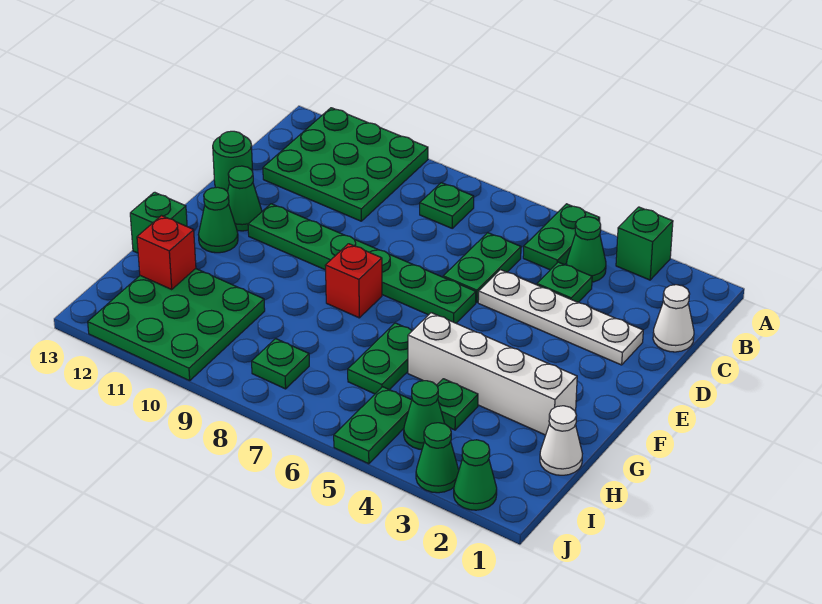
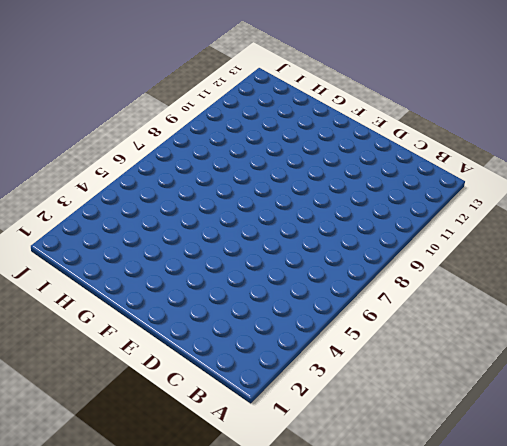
none -> green brick A3 level 1
none -> green plate A5:B5 level 1
none -> green plate A10:C12 level 1

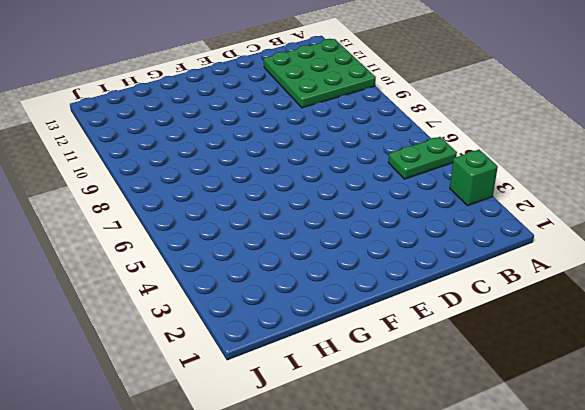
none -> green cone B4 level 1
none -> green plate B8 level 1
none -> white cone C1 level 1

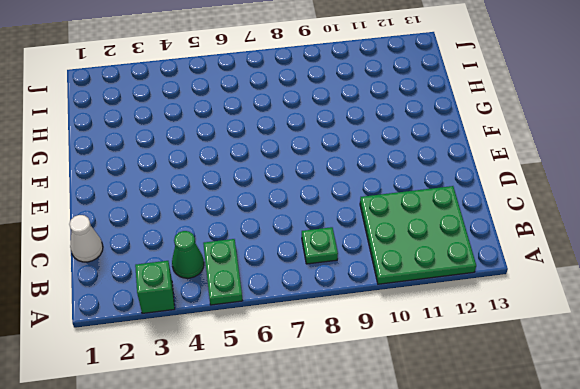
none -> green plate C4 level 1
none -> green plate C6:D6 level 1
none -> white plate D2:D5 level 1

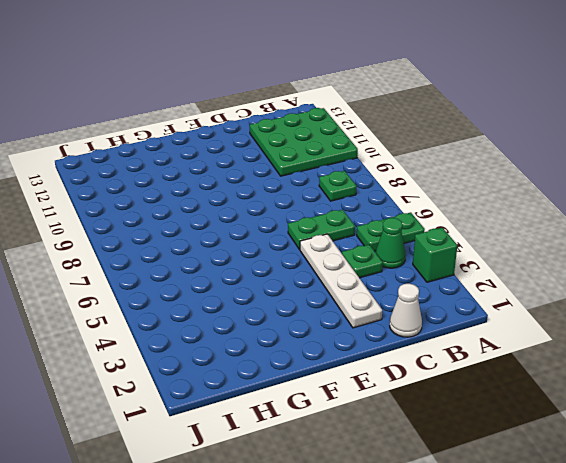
none -> green round brick D13 level 1
none -> green plate E6:E11 level 1
none -> green cone E12 level 1

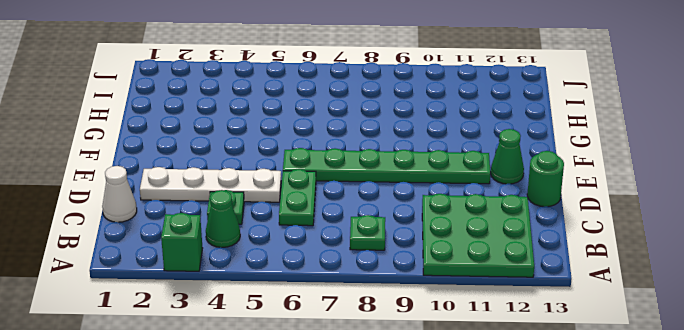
none -> green plate A5:B5 level 1
none -> red brick F8 level 1
none -> green cone F12 level 1

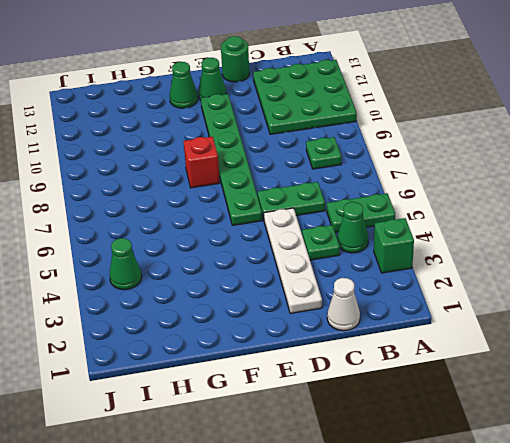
none -> white brick G2:G5 level 1
none -> green plate G6:H6 level 1
none -> green brick G13 level 1

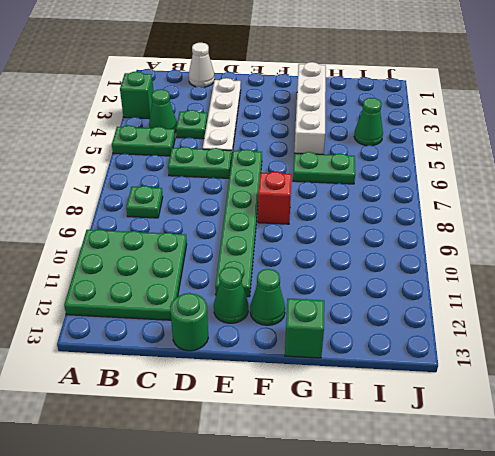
none -> white cone H1 level 1
none -> green plate H4 level 1
none -> green plate H10:J12 level 1

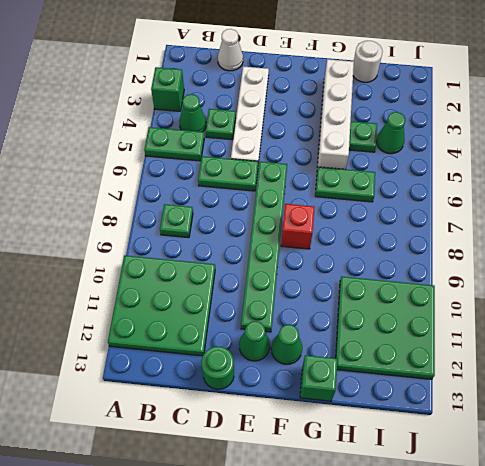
white round brick H1 level 1 -> white cone H1 level 1
none -> green plate I5:J5 level 1
none -> green plate I8 level 1
none -> green cone J2 level 1

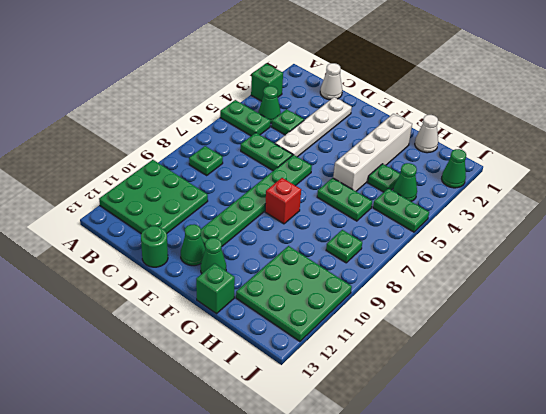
none -> green cone J3 level 1
none -> red brick H12 level 2

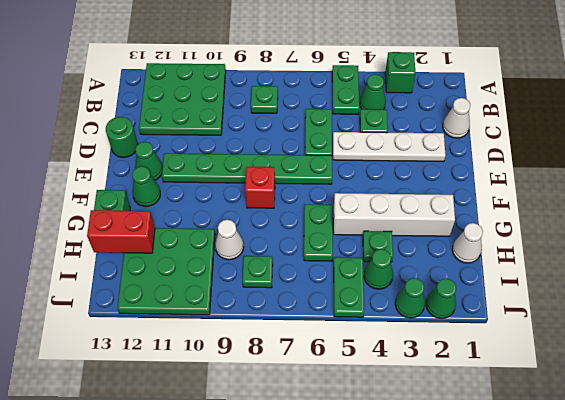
white cone H9 level 1 -> none
red brick H12:H13 level 2 -> red brick H12 level 2

